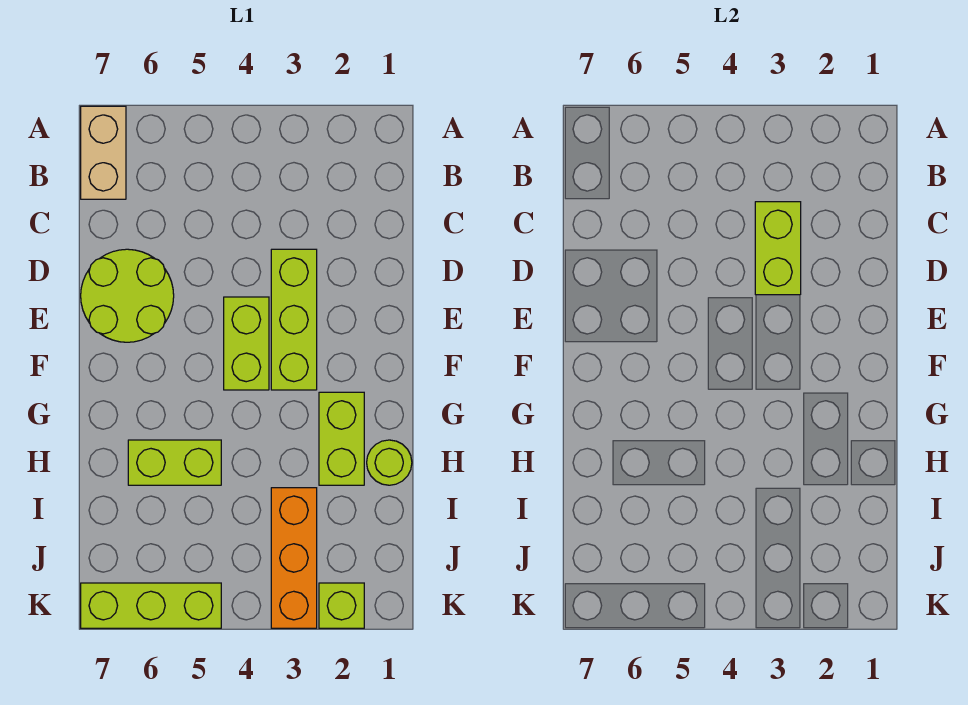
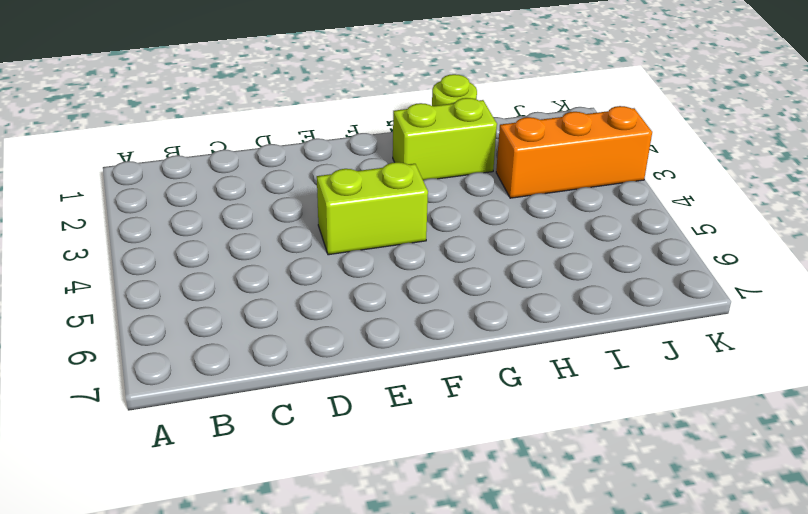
none -> tan brick A7:B7 level 1
none -> lime brick D3:F3 level 1

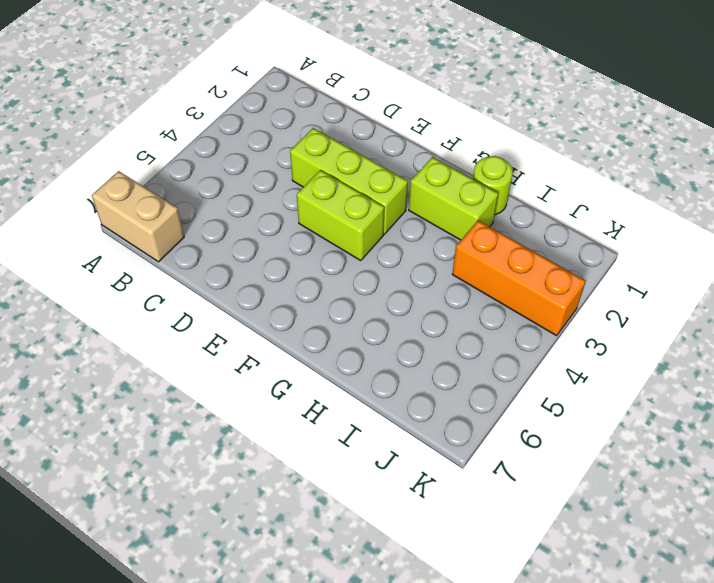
none -> lime round brick D6:E7 level 1
none -> lime brick H5:H6 level 1

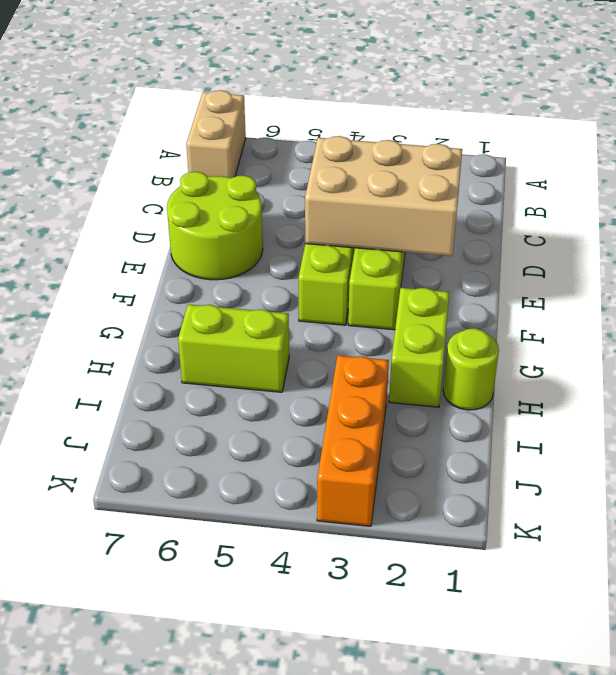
tan brick D2:E4 level 2 -> lime brick C3:D3 level 2
none -> lime brick K2 level 1
none -> lime brick K5:K7 level 1

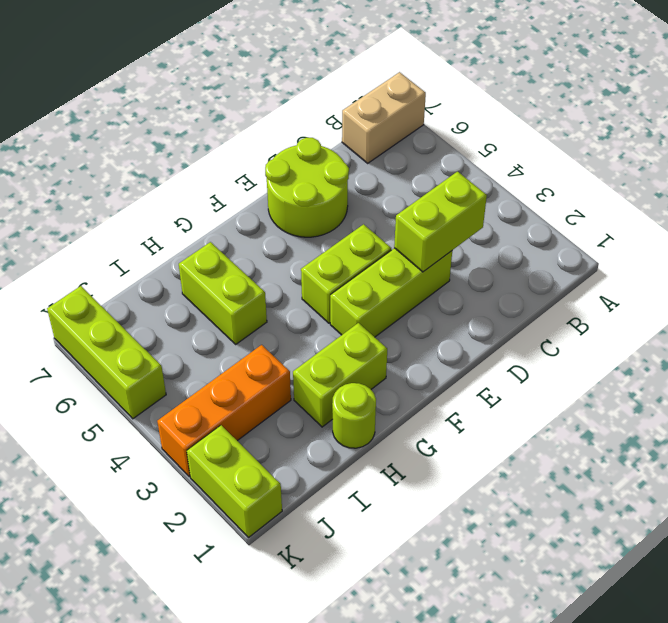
lime brick K1:K2 level 1 -> lime brick K2 level 1

